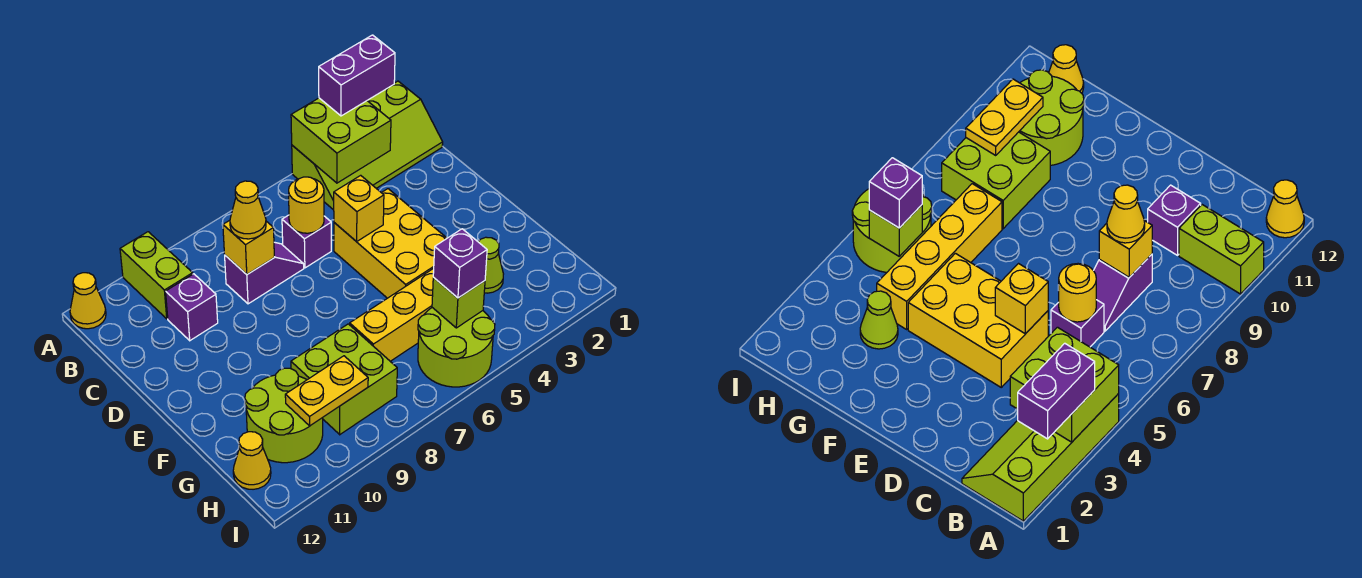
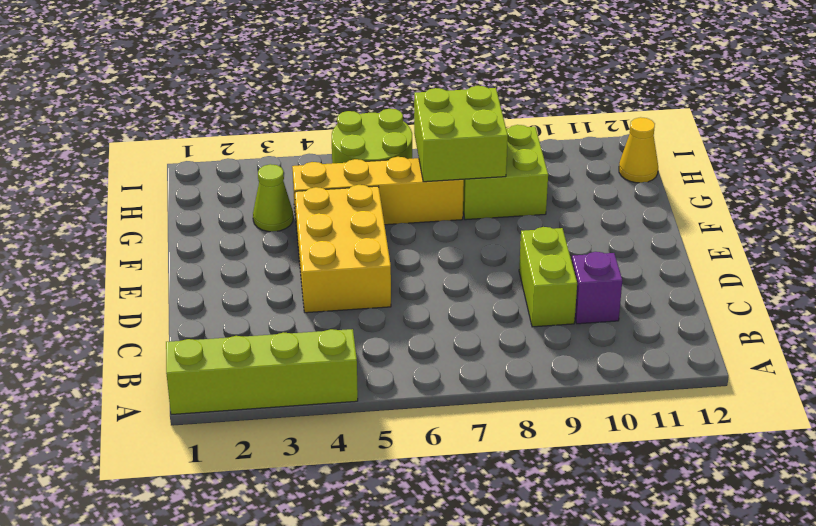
lime brick C9:D9 level 1 -> lime brick A10:B10 level 1
lime brick G7:H8 level 2 -> lime brick A3:B4 level 2
none -> yellow cone A12 level 1
none -> purple brick C6 level 1
none -> purple slope C7:C8 level 1 top 8

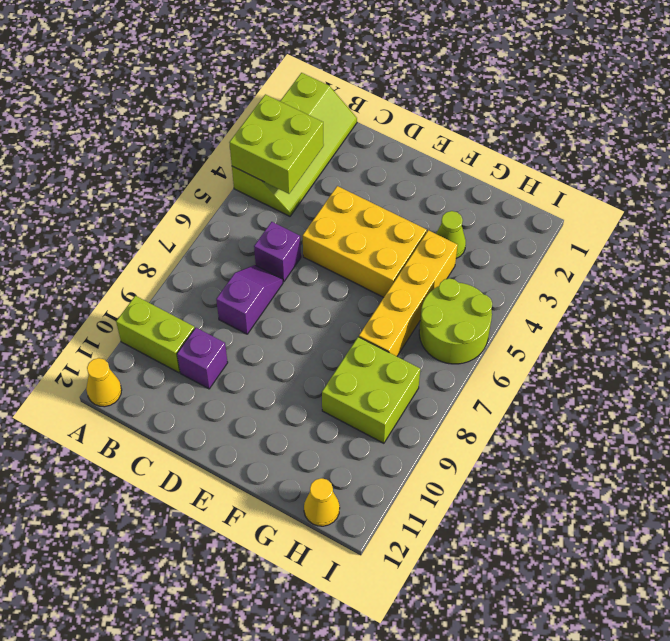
none -> lime round brick G10:H11 level 1
none -> yellow round brick C6 level 2
none -> yellow brick C8 level 2

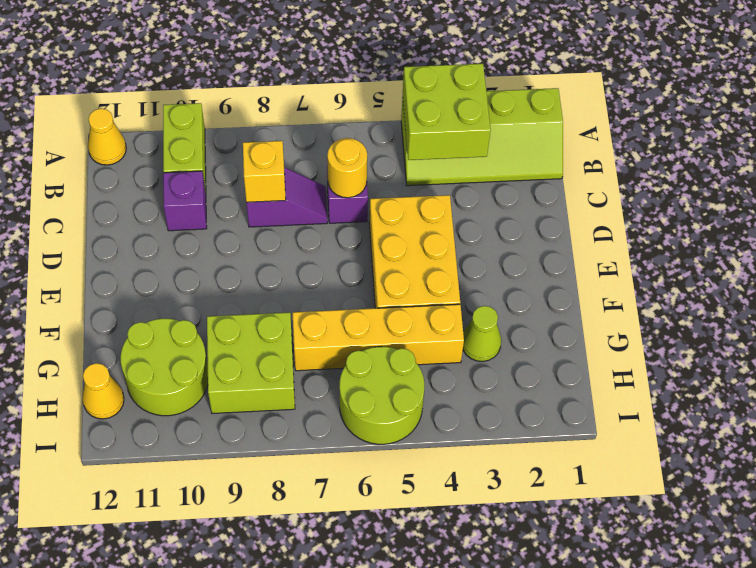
none -> yellow brick D5 level 2
none -> lime brick H5 level 2
none -> yellow plate H9:H10 level 2

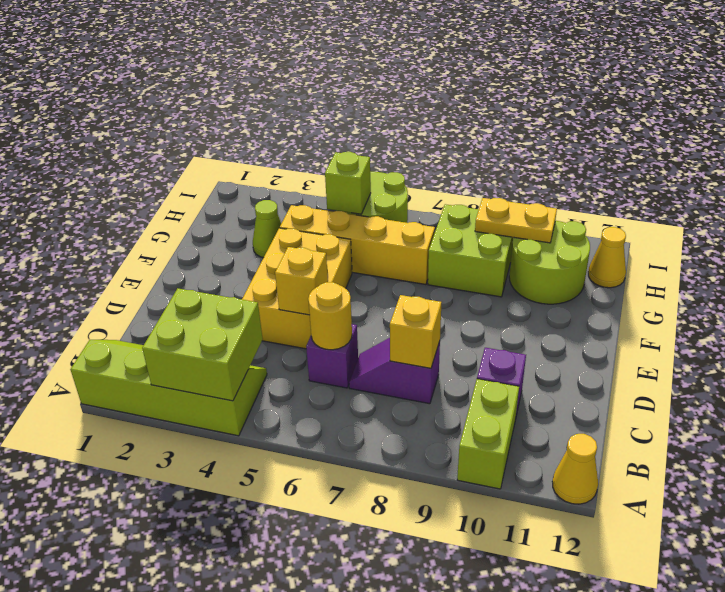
none -> purple brick A2:A3 level 3
none -> yellow cone C8 level 3
none -> purple brick H5 level 3

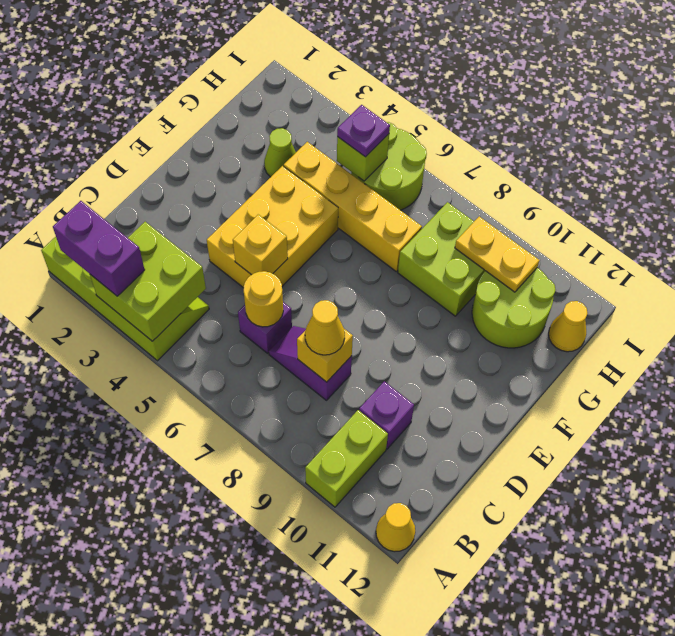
purple plate H5 level 3 -> purple brick H5 level 3

